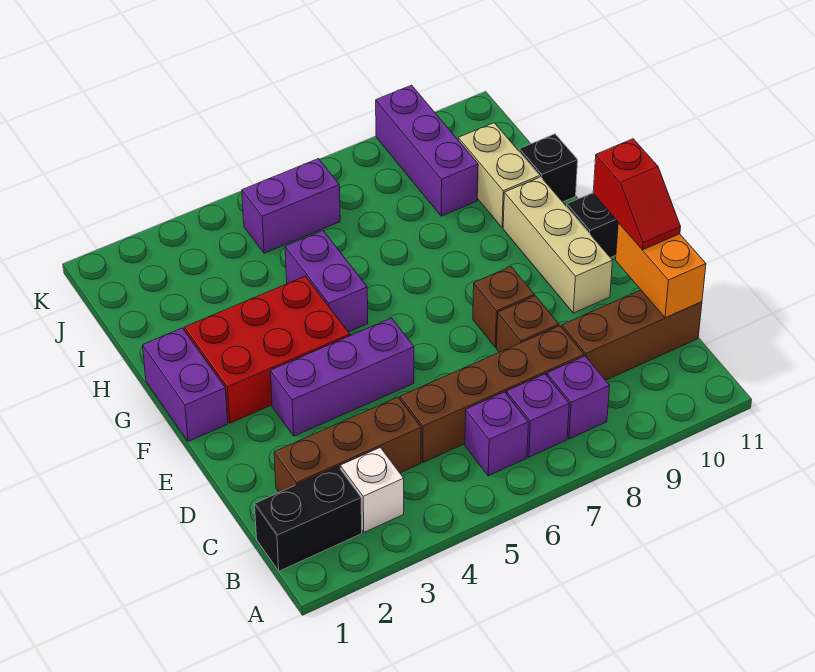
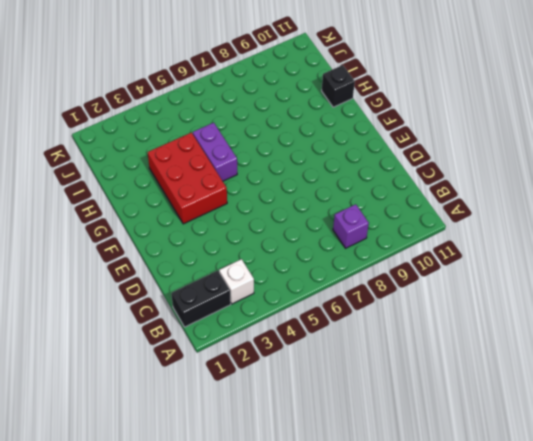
red brick F3:H4 level 1 -> red brick F2:G4 level 1
none -> purple brick B6 level 1
none -> purple brick B7 level 1
none -> brown brick C2:C4 level 1

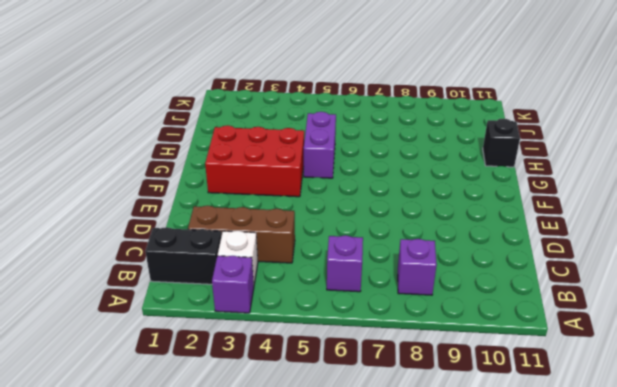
purple brick A3 level 1 -> purple brick B7 level 1
none -> brown brick C5:C8 level 1
none -> brown brick C9:C11 level 1
none -> brown brick D8 level 1

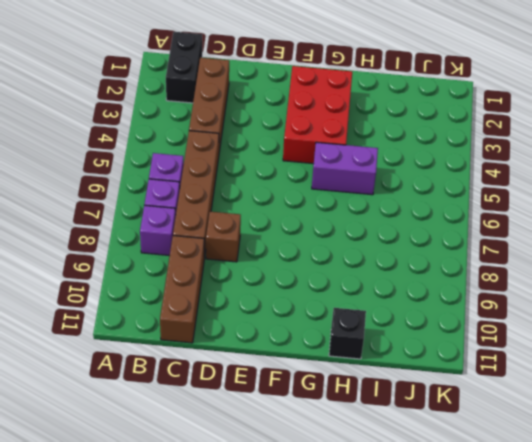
none -> white brick B3 level 1
none -> purple brick E3:E5 level 1
none -> brown brick E8 level 1

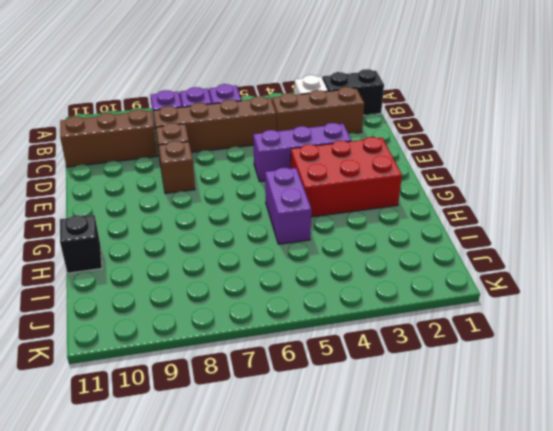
none -> tan brick E10:G10 level 1
none -> purple brick F1:G1 level 1
none -> black brick F11 level 1

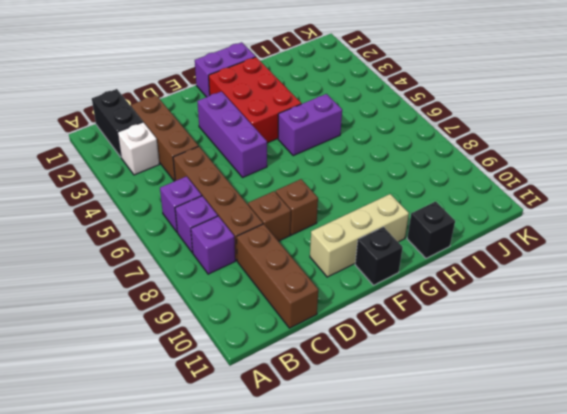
none -> tan brick H10:I10 level 1
none -> purple brick I9:K9 level 1
none -> purple brick J5:J6 level 1

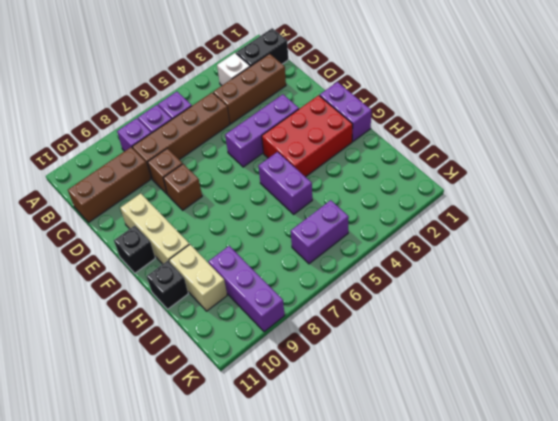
none -> orange brick C11:D11 level 2
none -> red slope D11:E11 level 3 top E

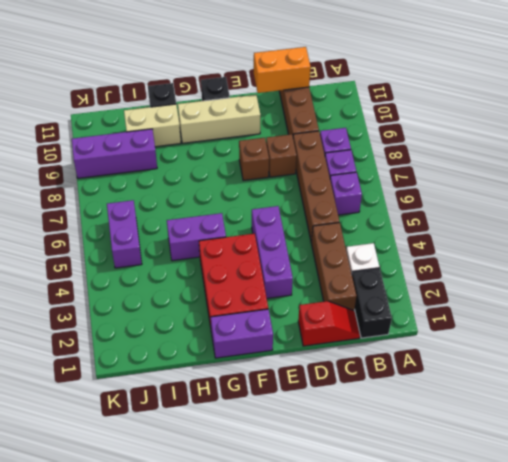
red slope C1:D1 level 1 top D -> red slope D11:E11 level 3 top E

